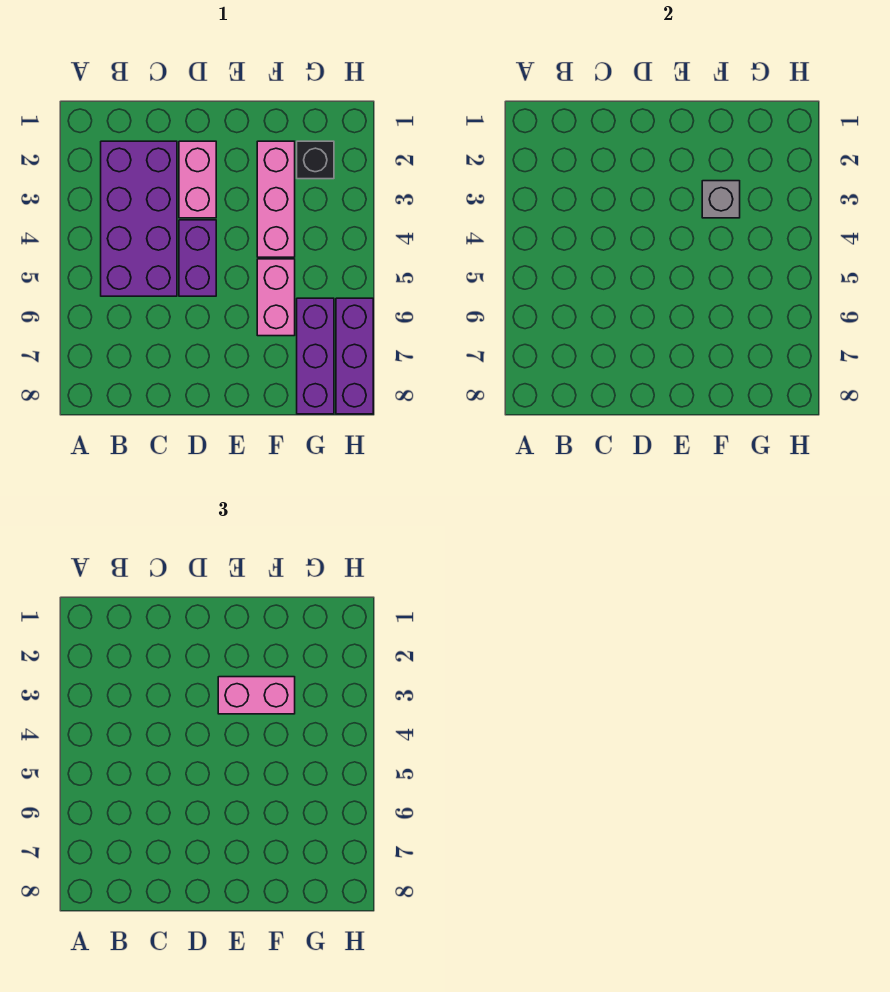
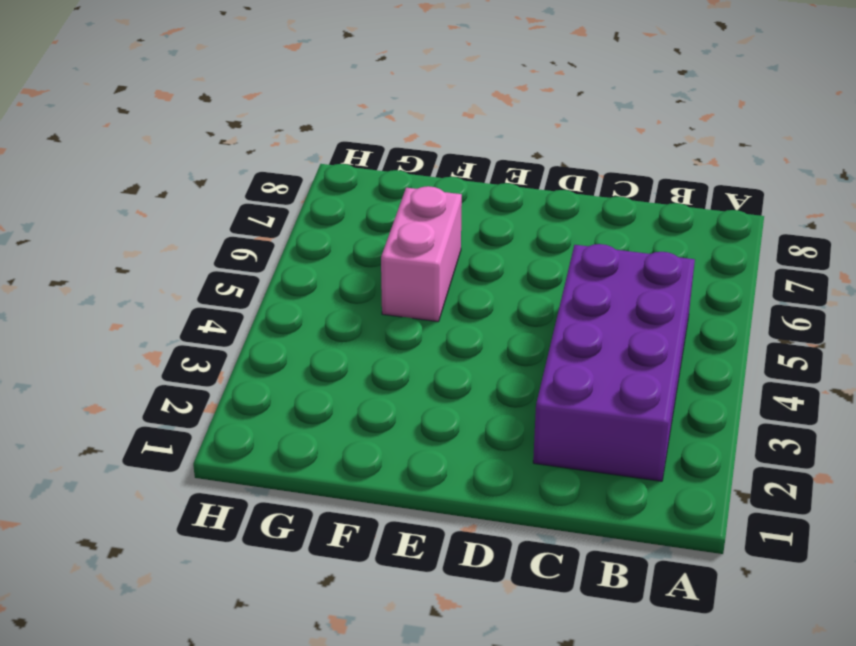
none -> pink brick D2:D3 level 1
none -> purple brick D4:D5 level 1

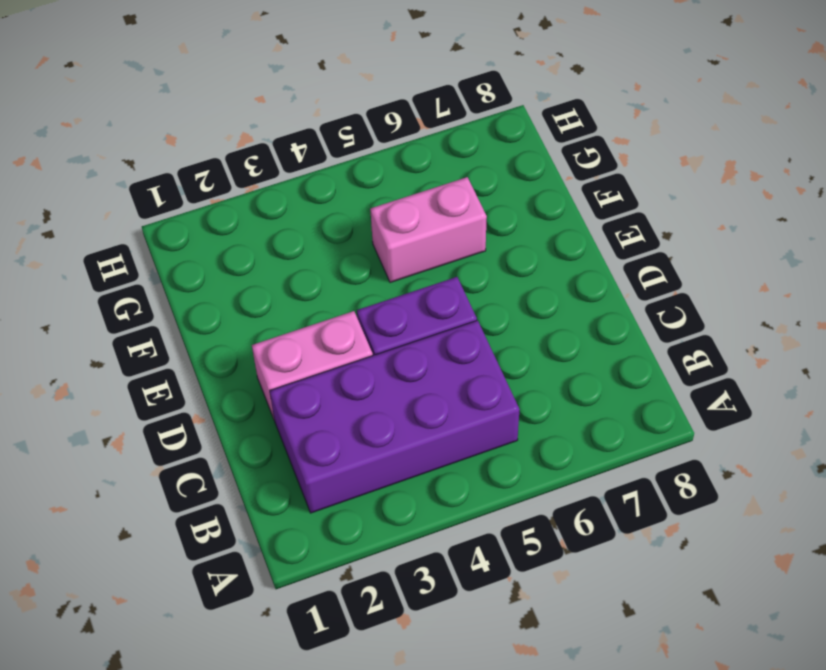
none -> pink brick F2:F4 level 1
none -> black brick G2 level 1

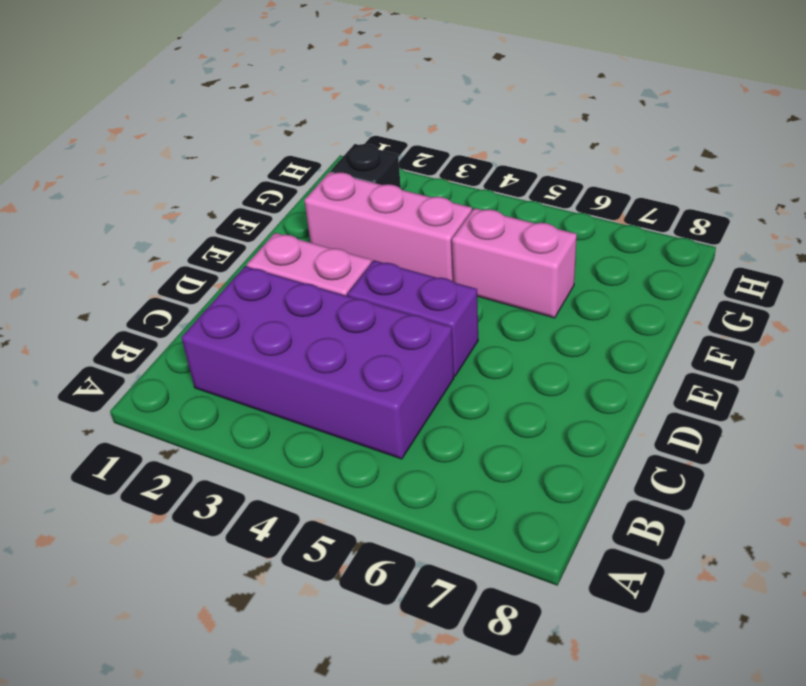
none -> purple brick G6:G8 level 1
none -> purple brick H6:H8 level 1

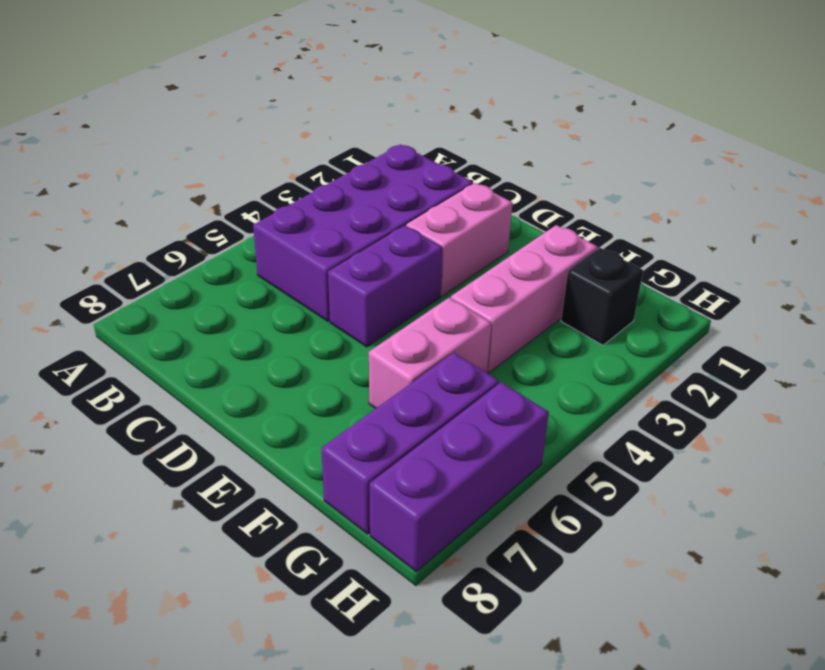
none -> grey brick F3 level 2
none -> pink brick E3:F3 level 3

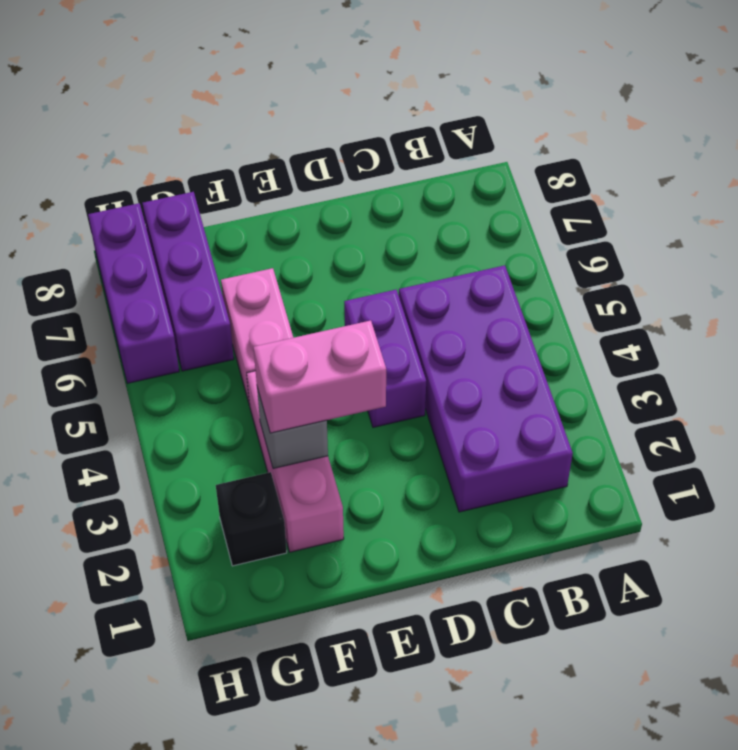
none -> pink brick D2:D3 level 1

